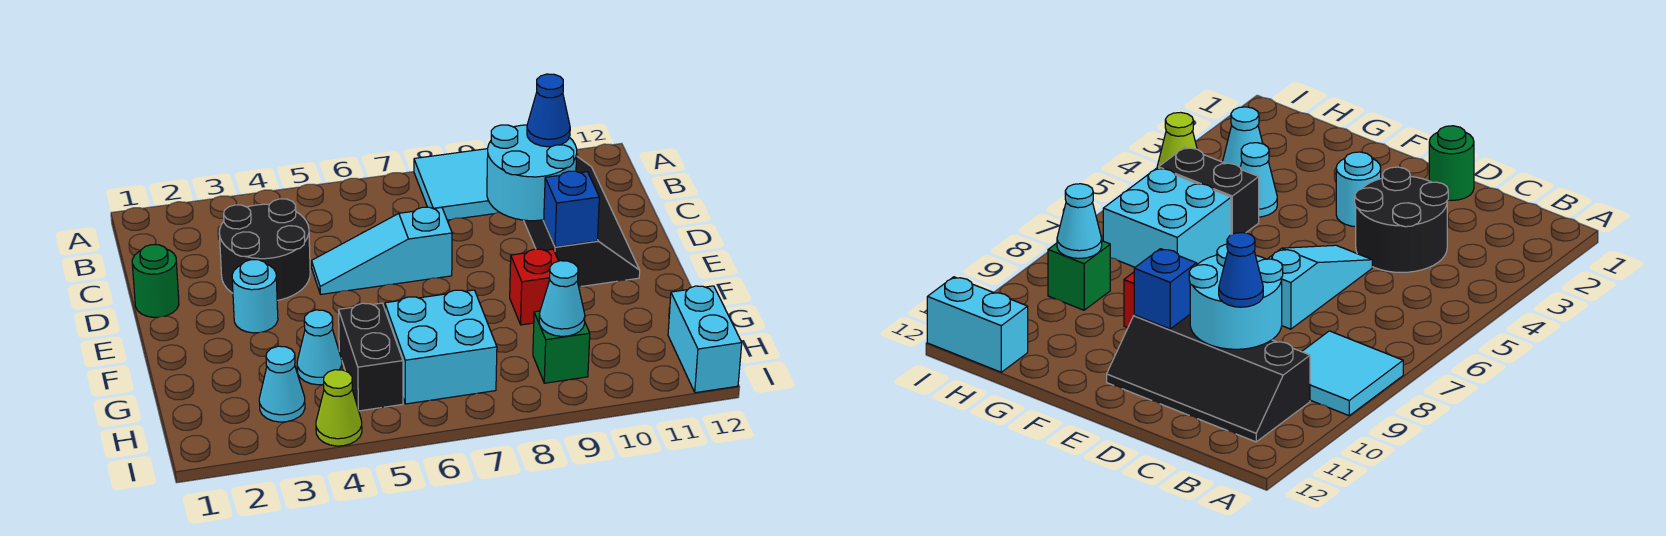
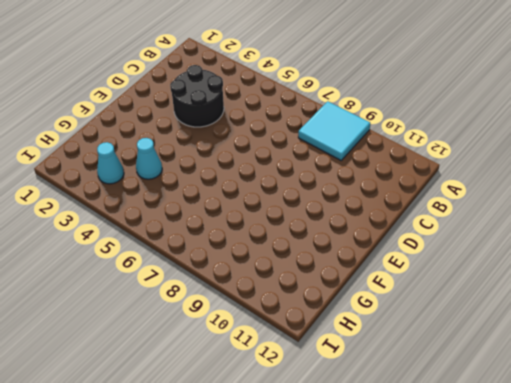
none -> black slope B10:E11 level 1 top 10
none -> green round brick D1 level 1
none -> cyan slope D5:D7 level 1 top 7

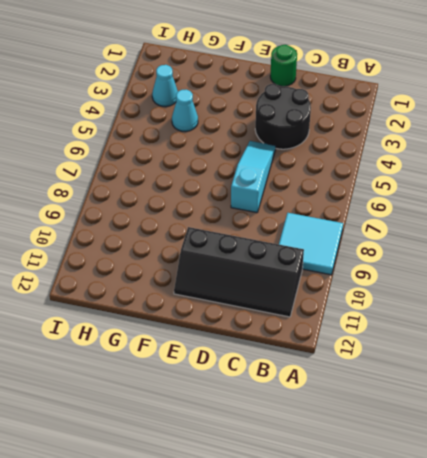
none -> cyan round brick E3 level 1
none -> red brick F9 level 1
none -> black brick G5:H5 level 1

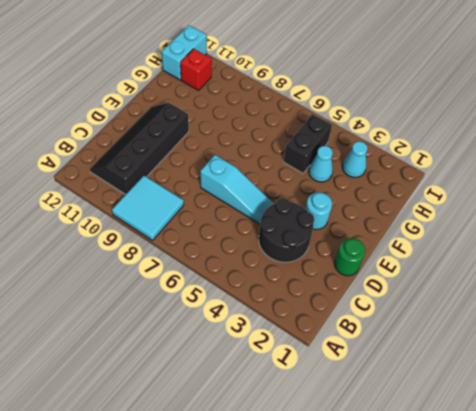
red brick H11 level 1 -> red brick F9 level 1
none -> cyan brick G6:H7 level 1
none -> green brick H9 level 1
none -> lime cone I4 level 1

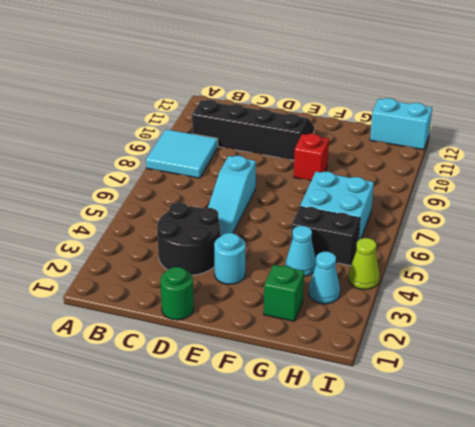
green brick G2 level 1 -> green brick H9 level 1
none -> cyan round brick C9:D10 level 2
none -> blue brick E10 level 2
none -> cyan cone H9 level 2

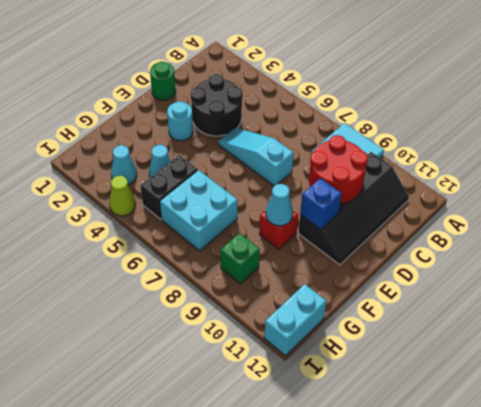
red round brick C9:D10 level 2 -> cyan round brick C9:D10 level 2
cyan cone F9 level 2 -> cyan cone H9 level 2
none -> blue cone C10 level 3

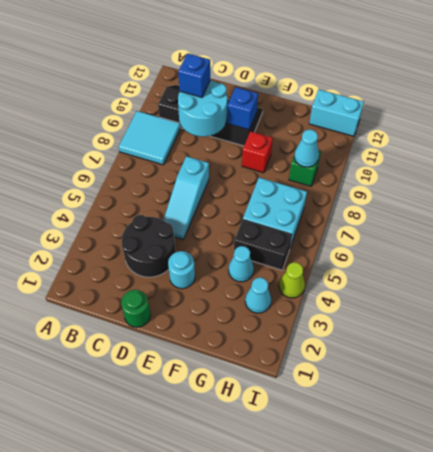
blue brick C10 level 3 -> blue cone C10 level 3

